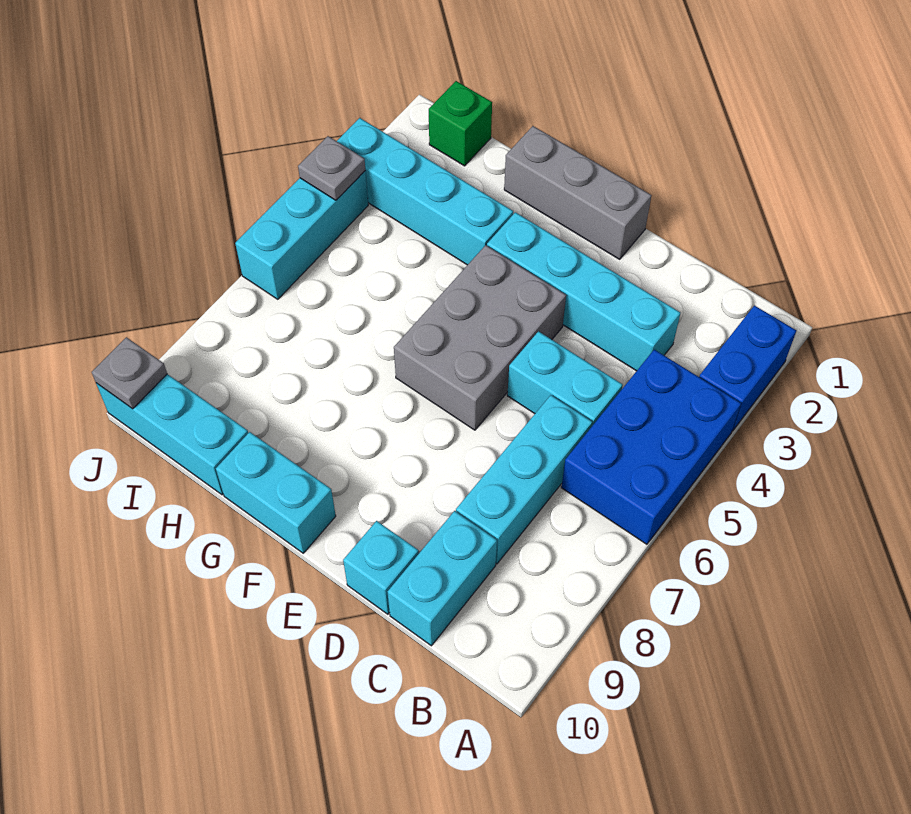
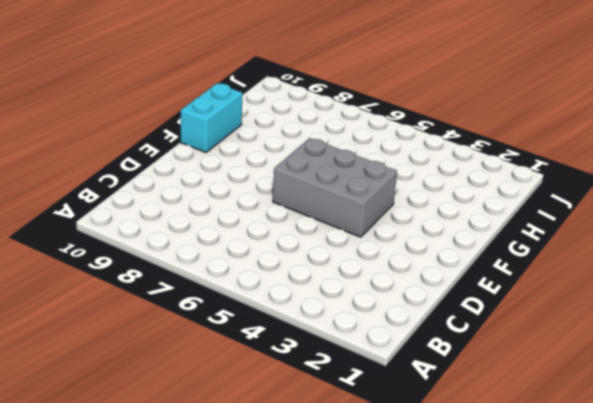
none -> blue brick A2:A3 level 1
none -> blue brick A4:B6 level 1
none -> cyan brick C3:F3 level 1

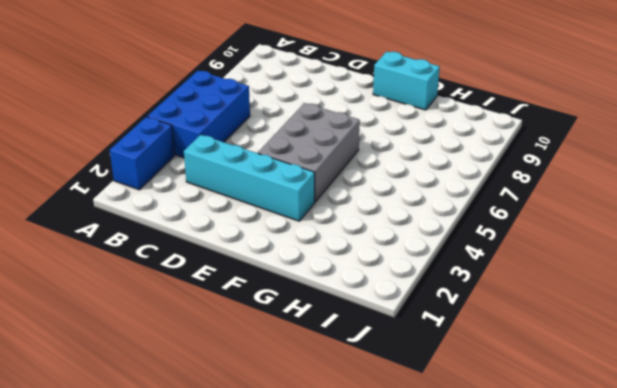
none -> cyan brick C5:D5 level 1
none -> cyan brick C6:C8 level 1
none -> cyan brick C9:C10 level 1

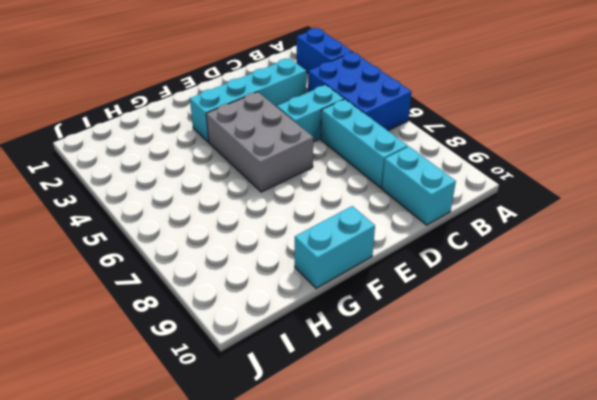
none -> cyan brick D10 level 1
none -> grey brick E1:G1 level 1
none -> cyan brick G3:J3 level 1

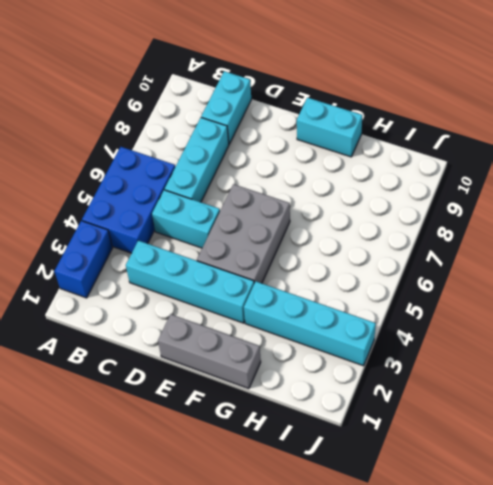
none -> cyan brick D10 level 1
none -> cyan brick H10:J10 level 1
none -> green brick I1 level 1

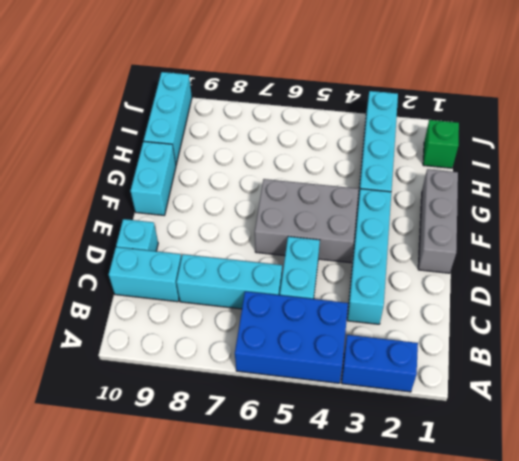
none -> cyan brick J4:J6 level 1
none -> grey plate J4 level 2
none -> grey plate J10 level 2

